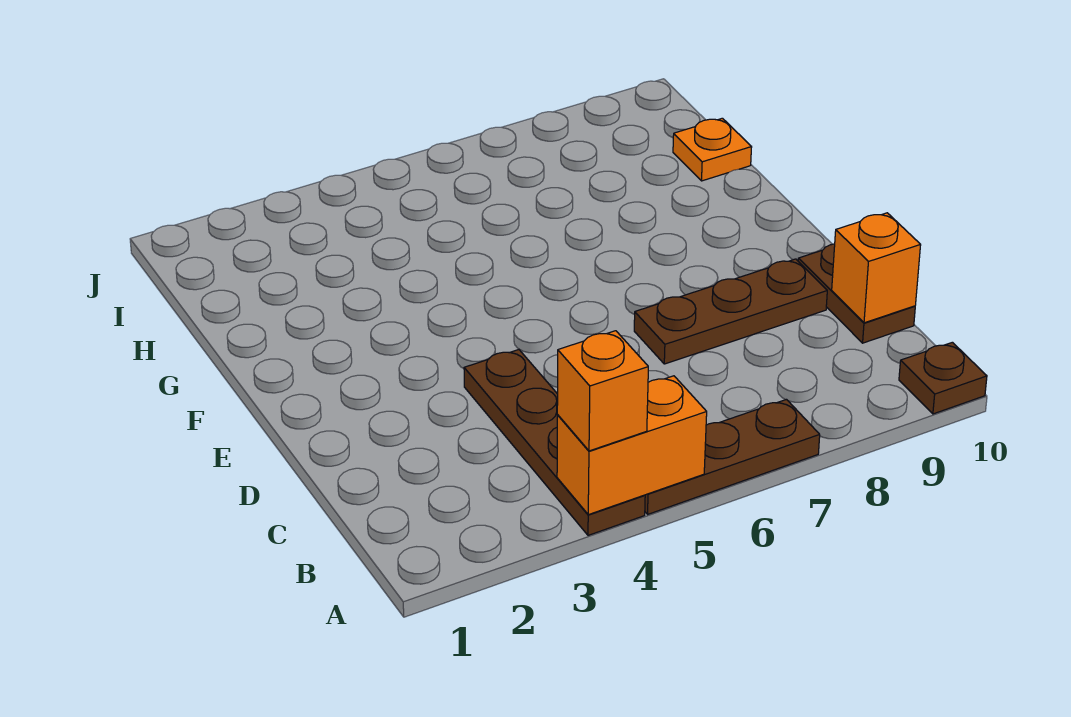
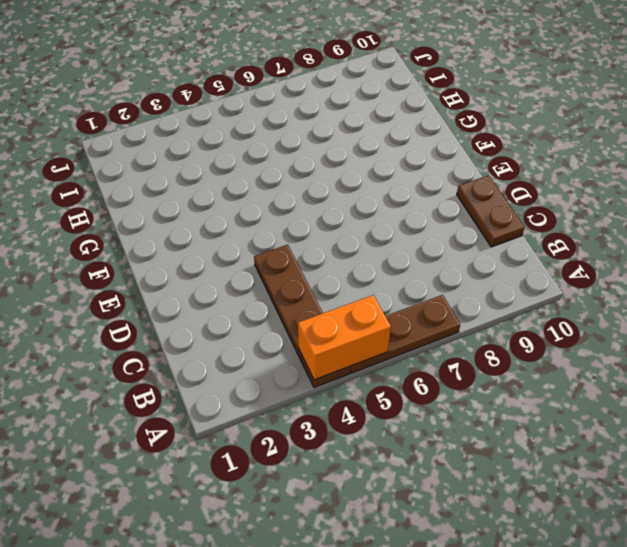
none -> brown plate A10 level 1
none -> brown plate D7:D9 level 1

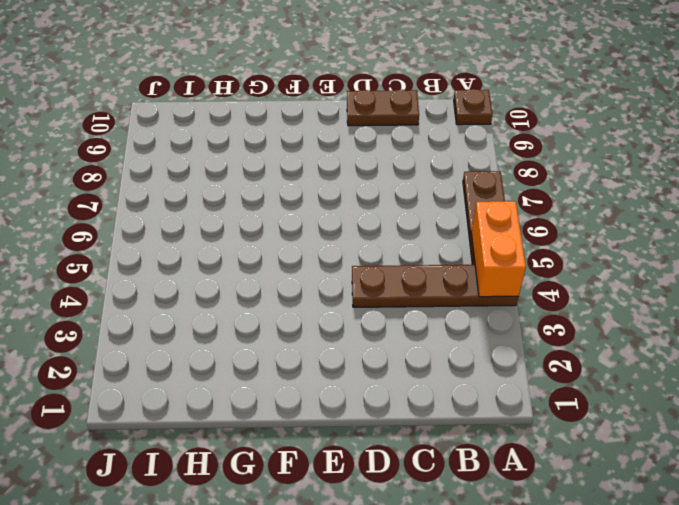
none -> brown plate D7:D9 level 1
none -> orange plate H10 level 1

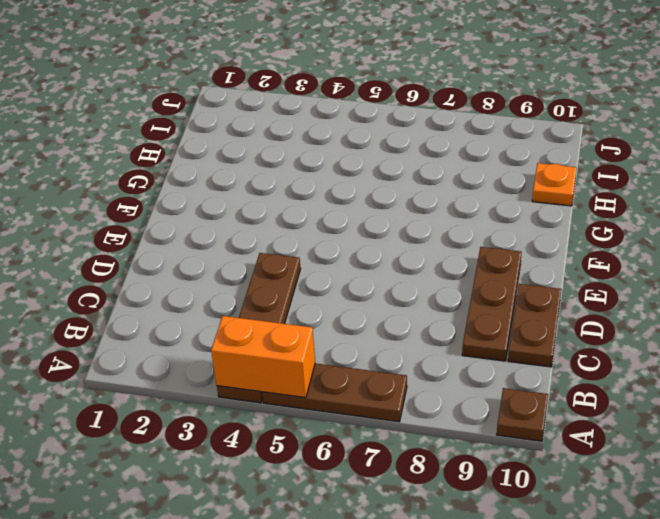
brown plate C9:E9 level 1 -> brown plate D7:D9 level 1
none -> orange brick C10 level 2
none -> orange brick A4 level 3

